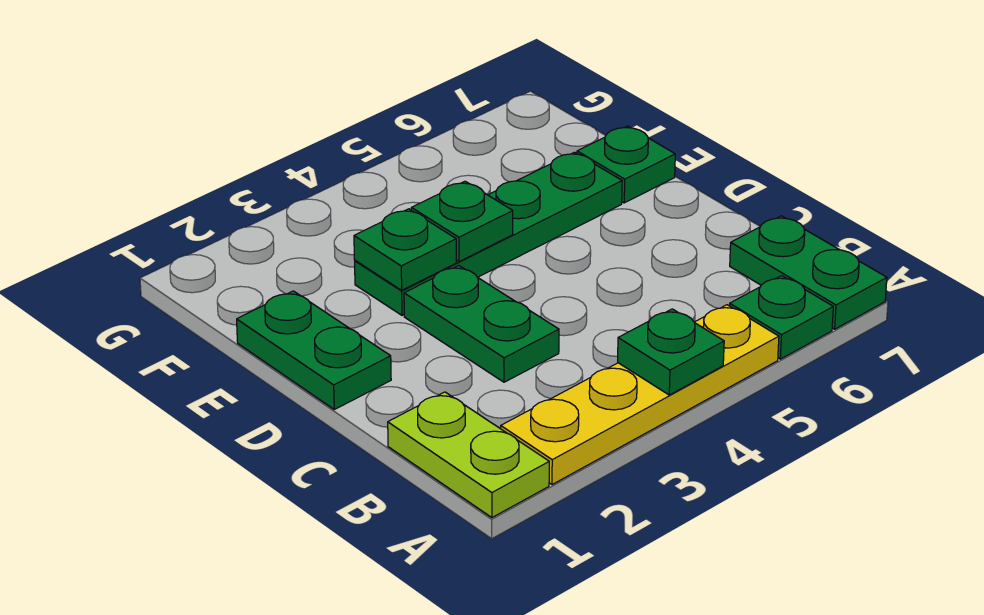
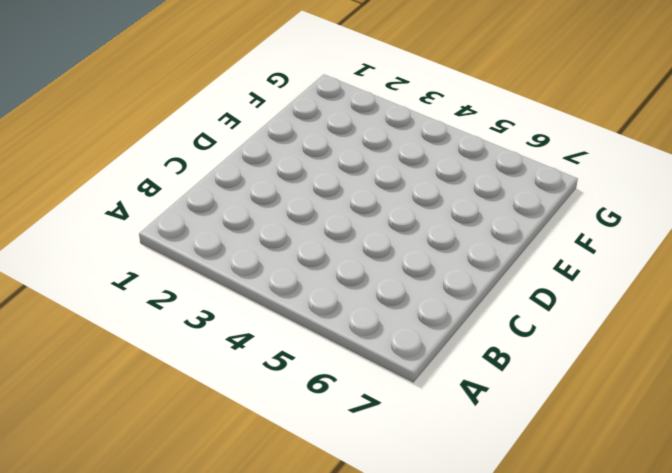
none -> lime plate A1:B1 level 1
none -> yellow plate A2:A5 level 1

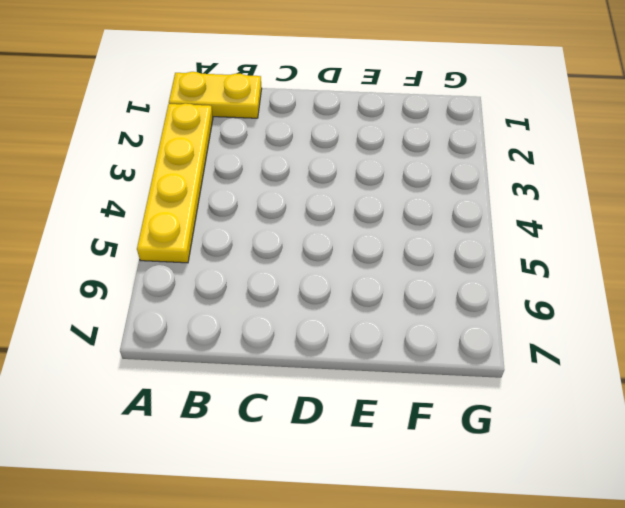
yellow plate A1:B1 level 1 -> lime plate A1:B1 level 1
none -> green plate A6 level 1
none -> green plate A7:B7 level 1

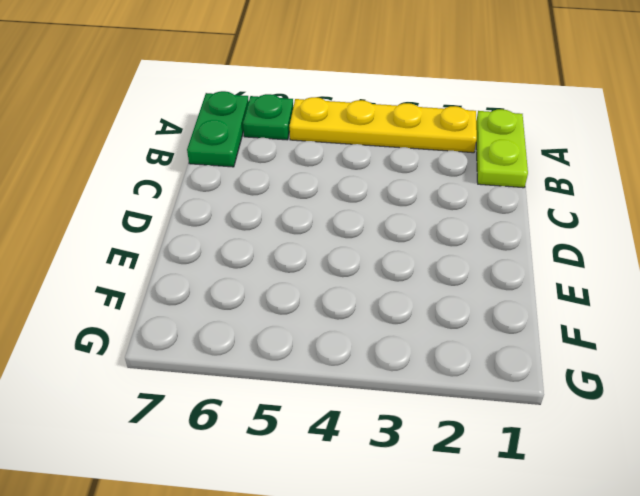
none -> green plate C3:D3 level 1
none -> green plate D1:E1 level 1

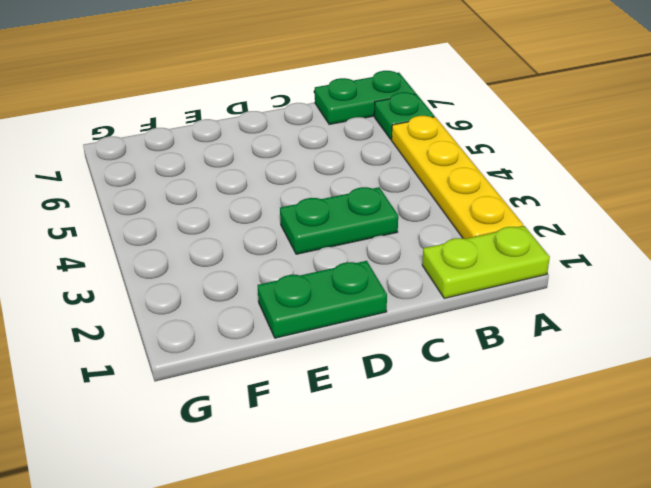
none -> green plate E3:E6 level 1
none -> green plate E7 level 1

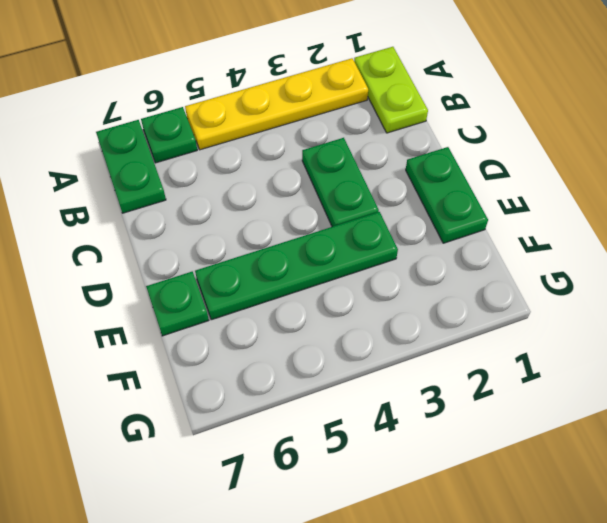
none -> green plate A4 level 2
none -> green plate E3 level 2

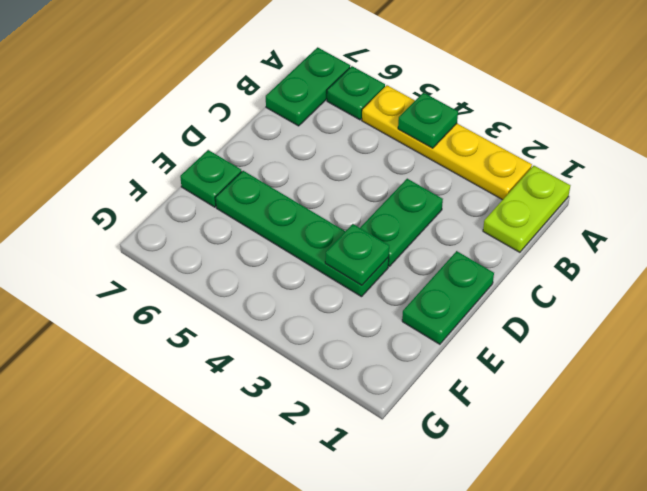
none -> green plate E4 level 2

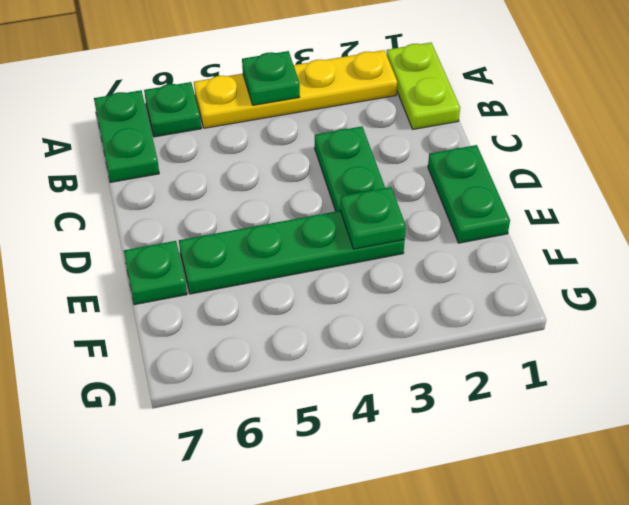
none -> green plate E4 level 2

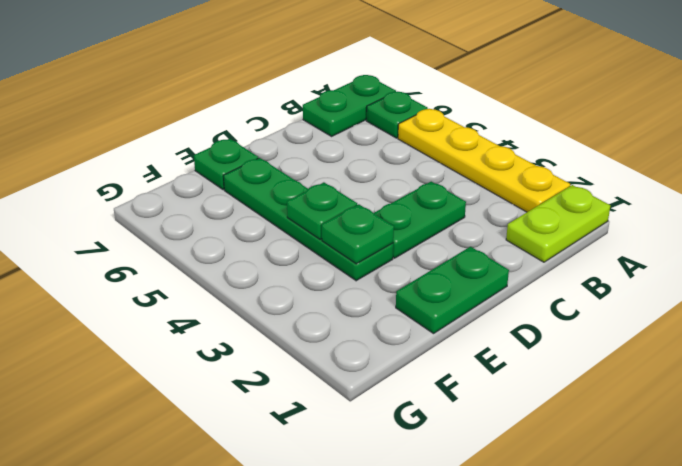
none -> green plate A4 level 2

